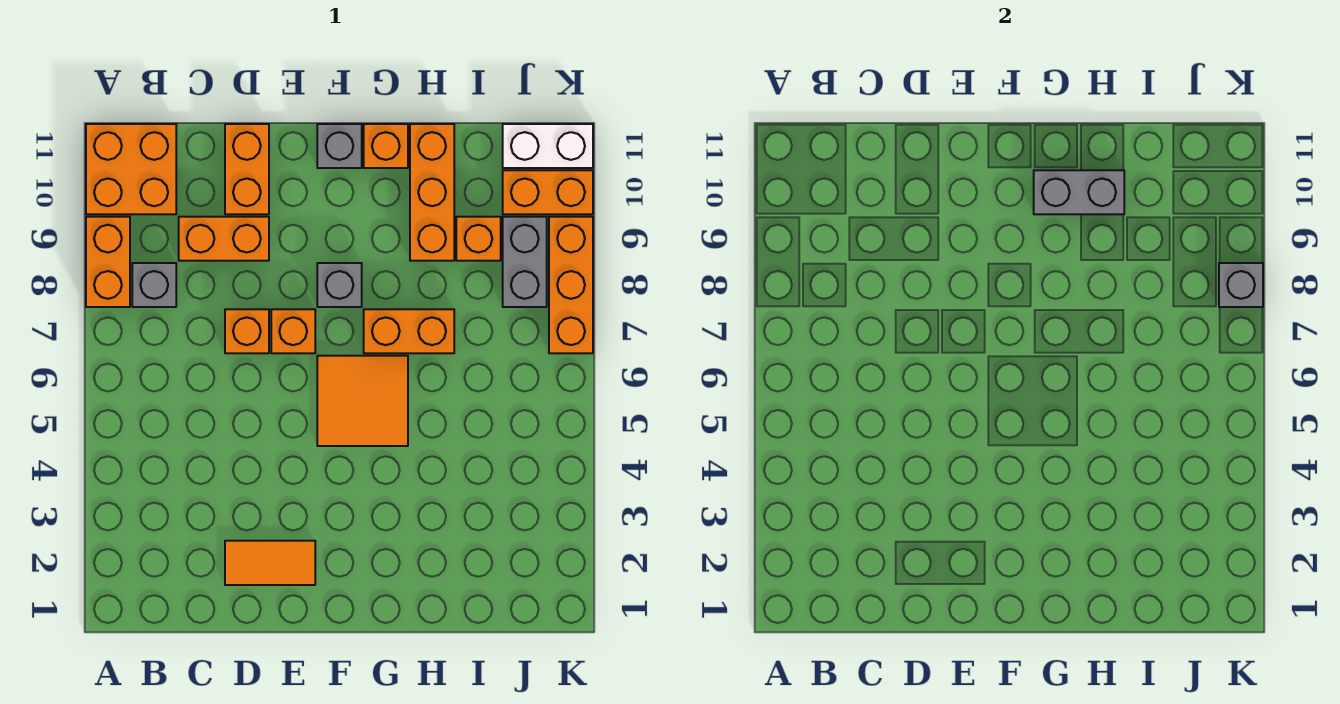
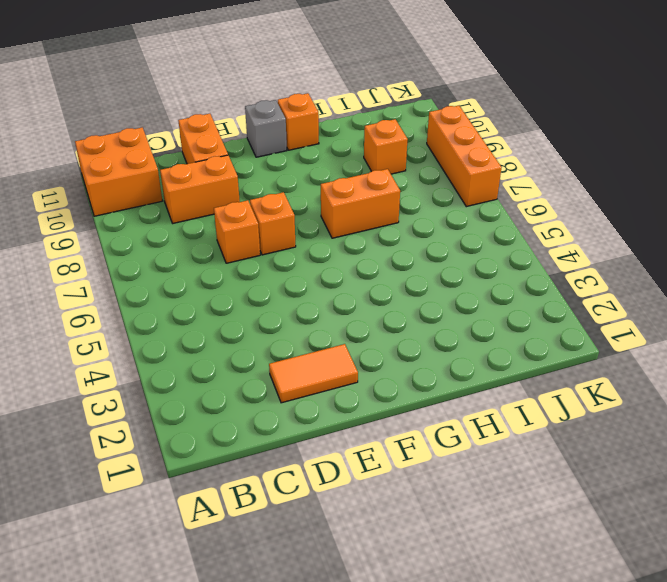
none -> orange brick A8:A9 level 1
none -> grey brick B8 level 1
none -> orange tile F5:G6 level 1

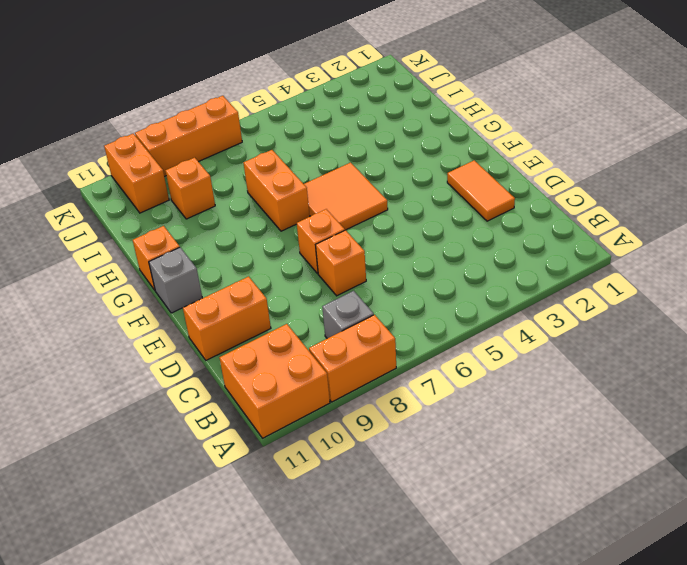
none -> orange brick C9:D9 level 1
none -> grey brick F8 level 1
none -> orange brick H9:H11 level 1

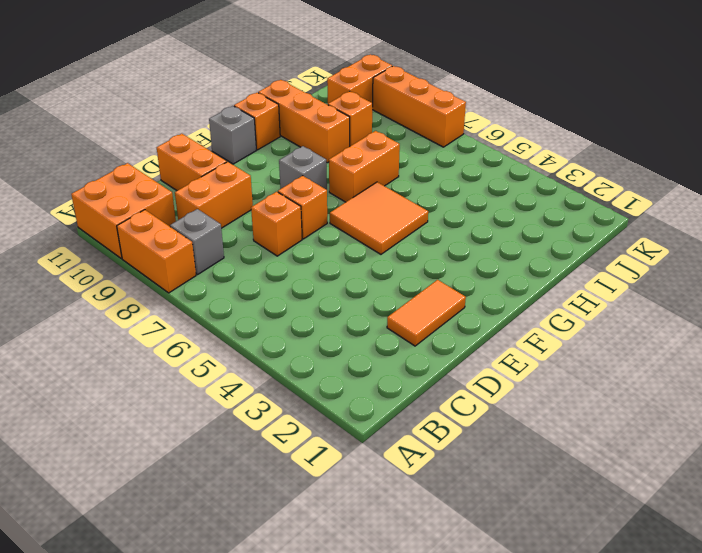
none -> grey brick J8:J9 level 1
none -> white brick J11:K11 level 1
none -> grey brick G10:H10 level 2

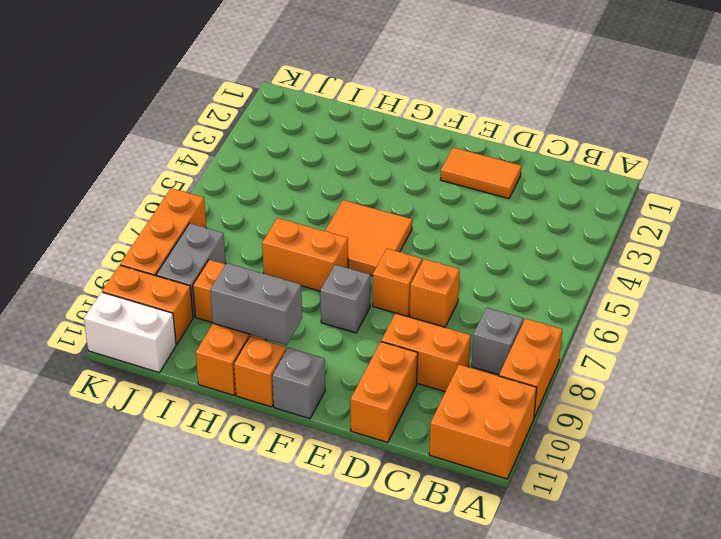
none -> grey brick K8 level 2

